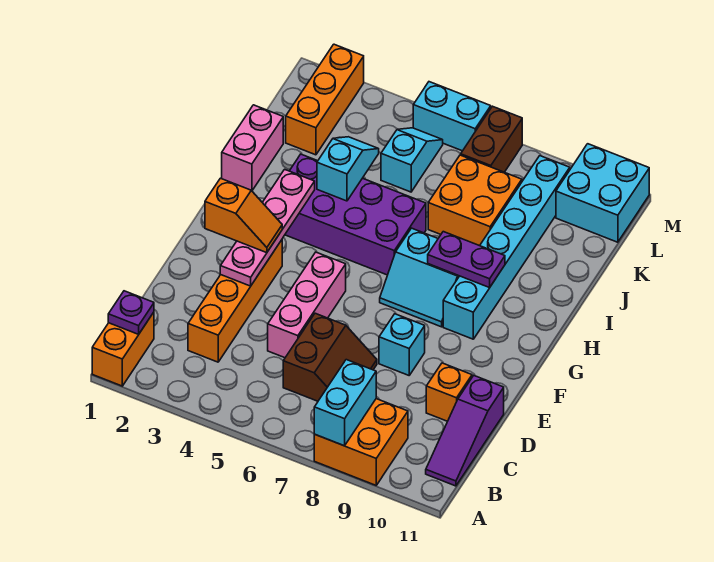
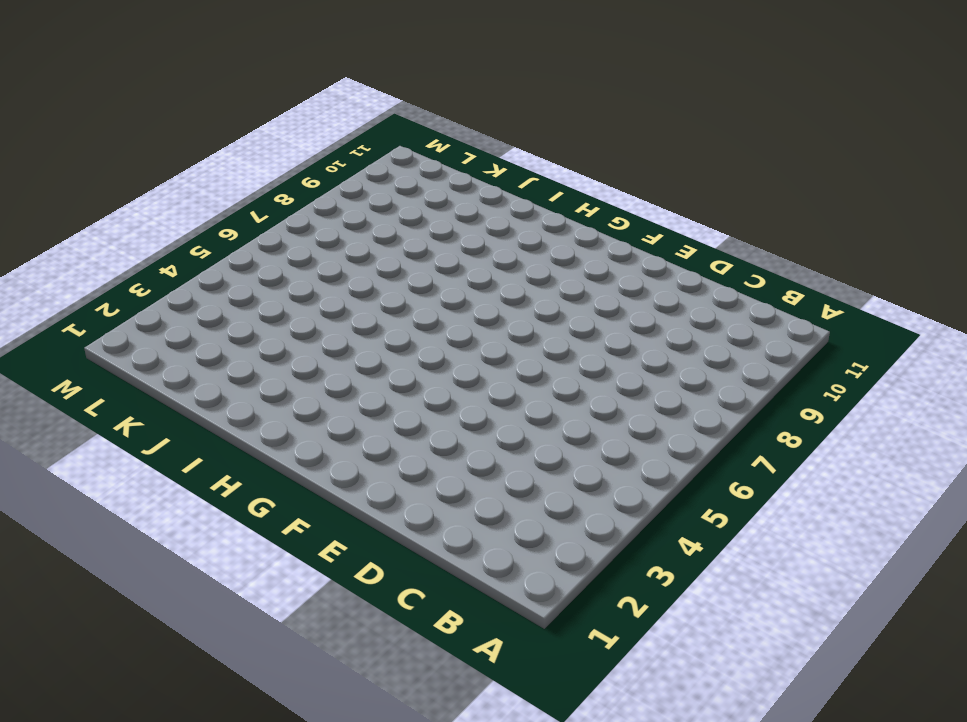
none -> orange brick A1:B1 level 1
none -> orange brick A8:B9 level 1
none -> purple slope B11:D11 level 1 top D

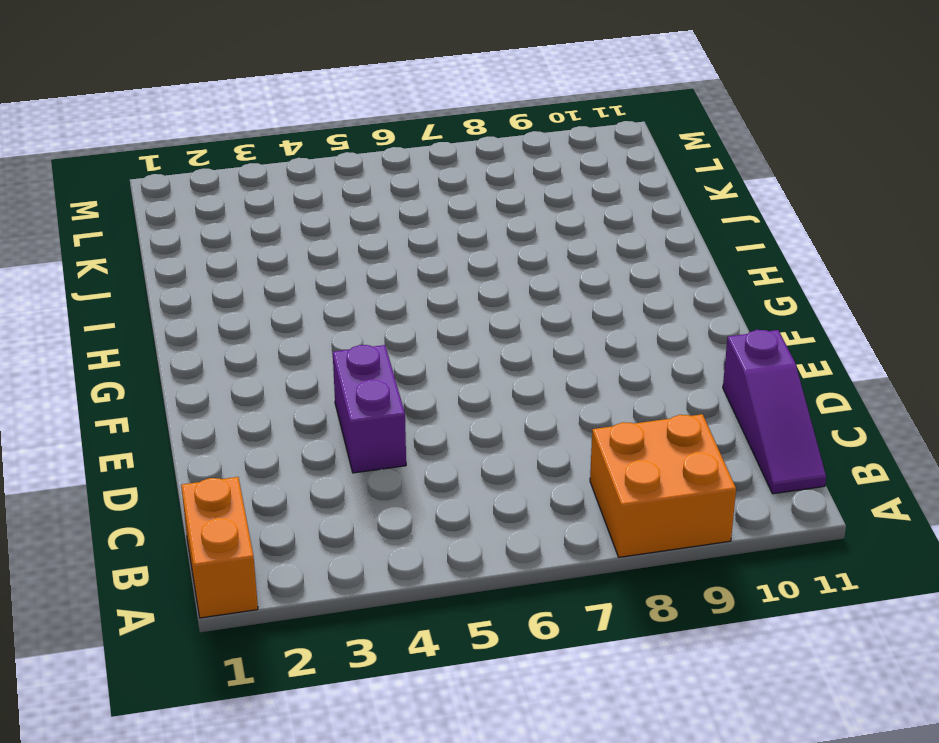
purple brick D4:E4 level 1 -> none
none -> orange brick C3:F3 level 1
none -> brown slope C6:D7 level 1 top 6
none -> pink brick D5:F5 level 1

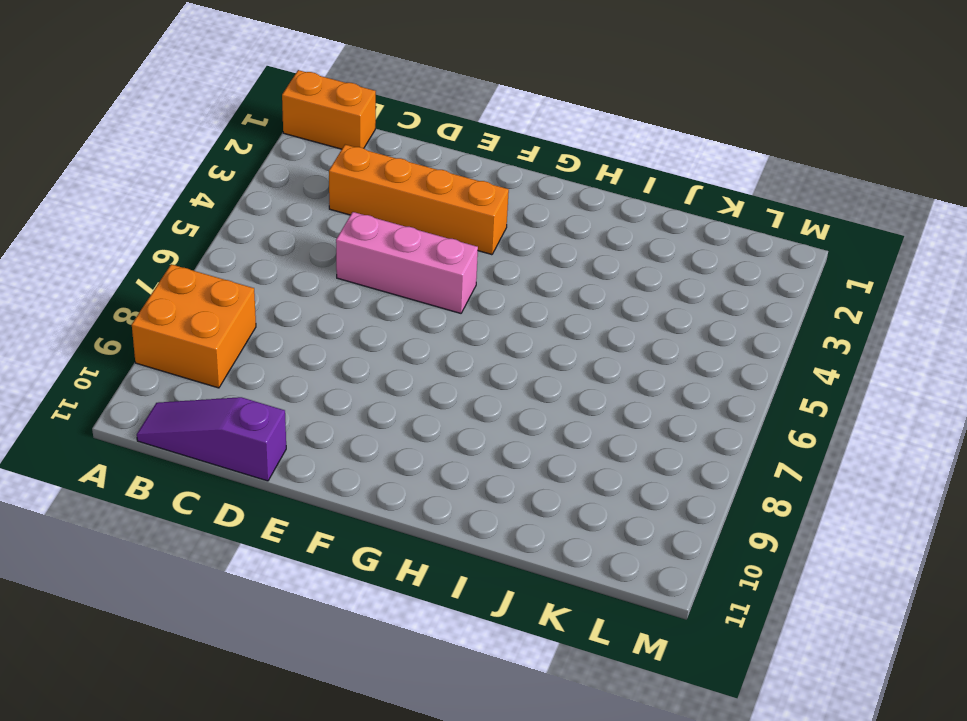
none -> brown slope C6:D7 level 1 top 6
none -> orange brick D10 level 1
none -> cyan brick E8 level 1

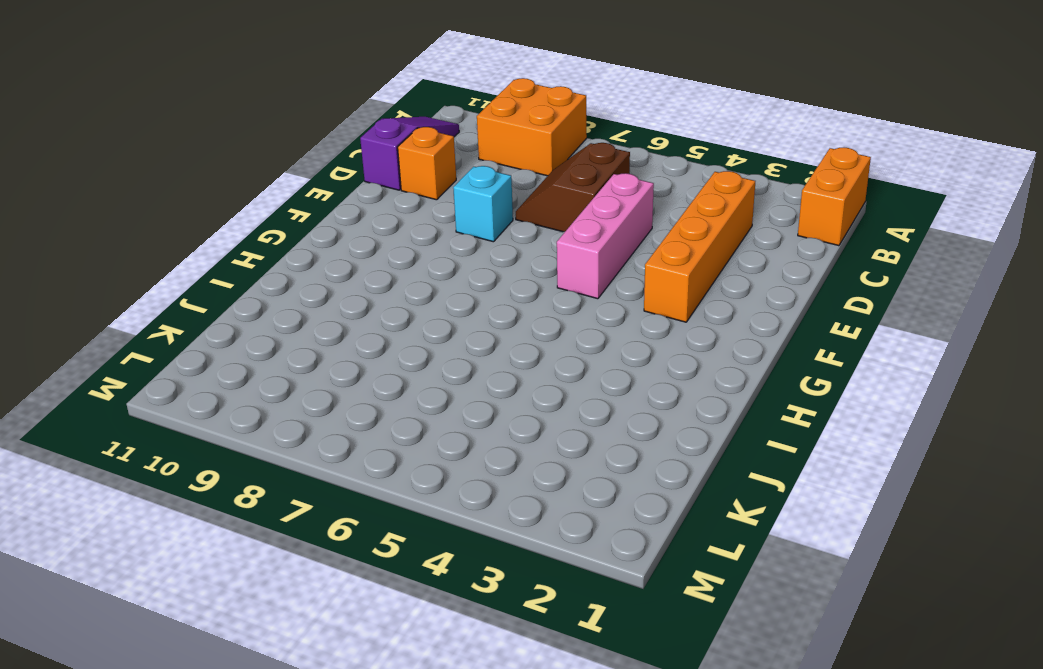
none -> cyan slope G7:H8 level 1 top H
none -> cyan brick G9:L9 level 1
none -> purple brick H3:I6 level 1

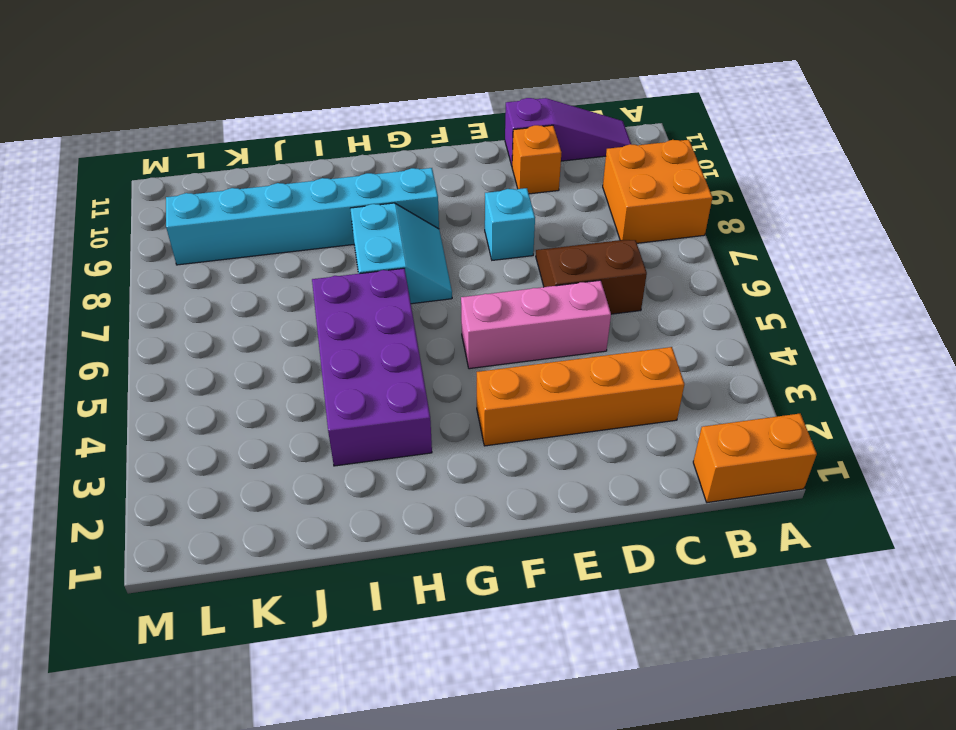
none -> pink brick I1:J1 level 1
none -> orange brick J7:K8 level 1
none -> orange brick K2:M2 level 1

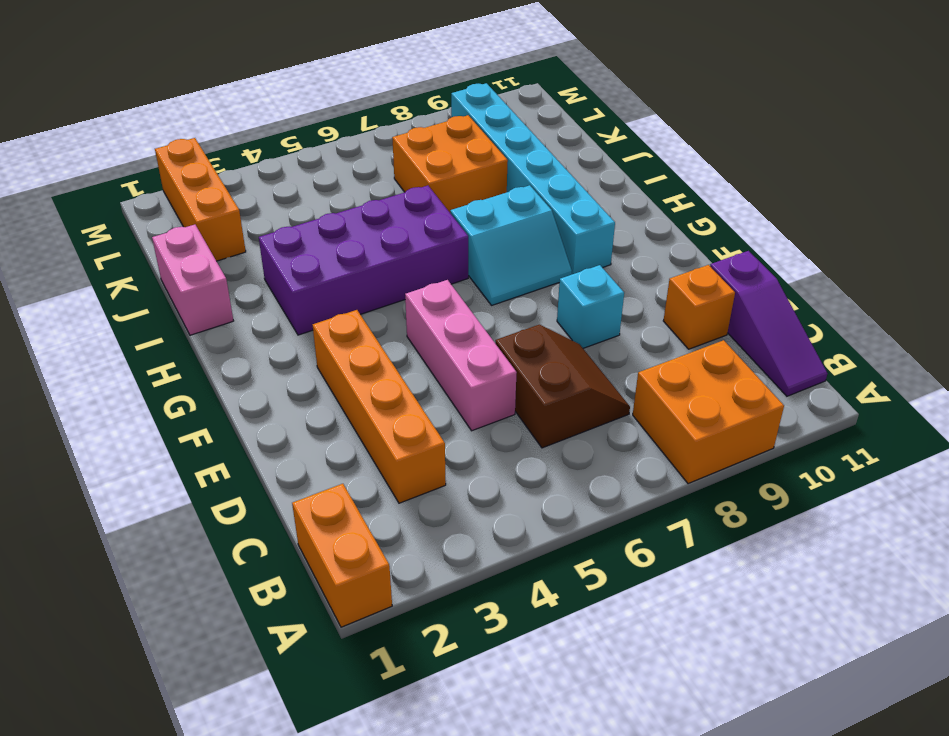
none -> cyan slope K5:L5 level 1 top K
none -> brown brick L7:M7 level 1
none -> cyan brick L10:M11 level 1

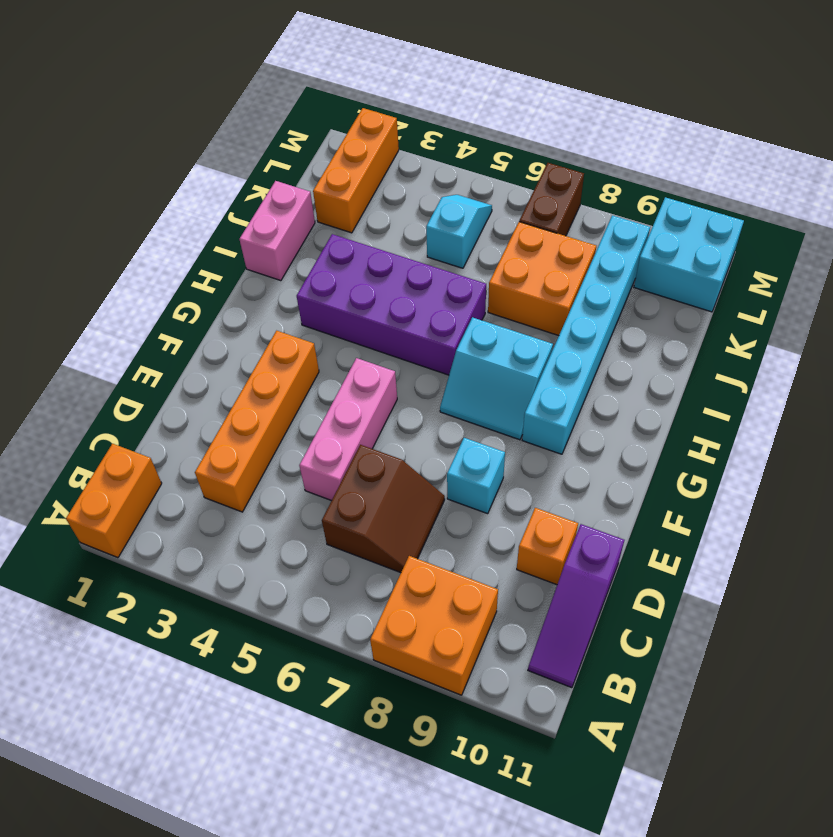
none -> cyan brick M5:M6 level 1
none -> cyan brick A8:B8 level 2
none -> purple plate B1 level 2

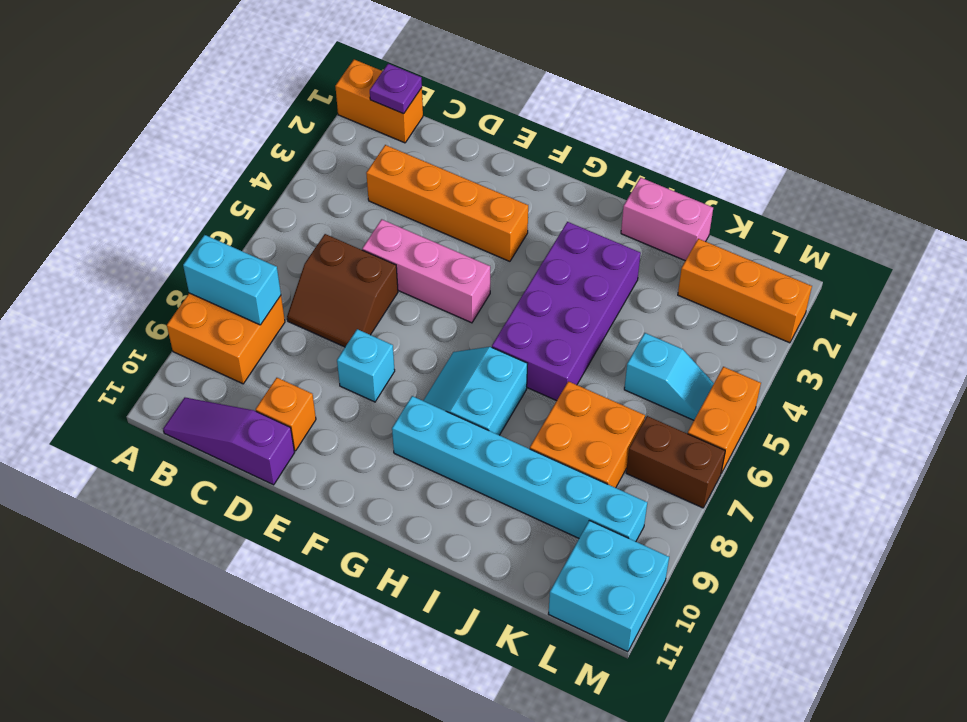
orange brick M5:M6 level 1 -> cyan brick M5:M6 level 1
none -> pink plate E3:H3 level 2
none -> purple plate H8:H9 level 2
none -> cyan slope I4:J4 level 2 top I

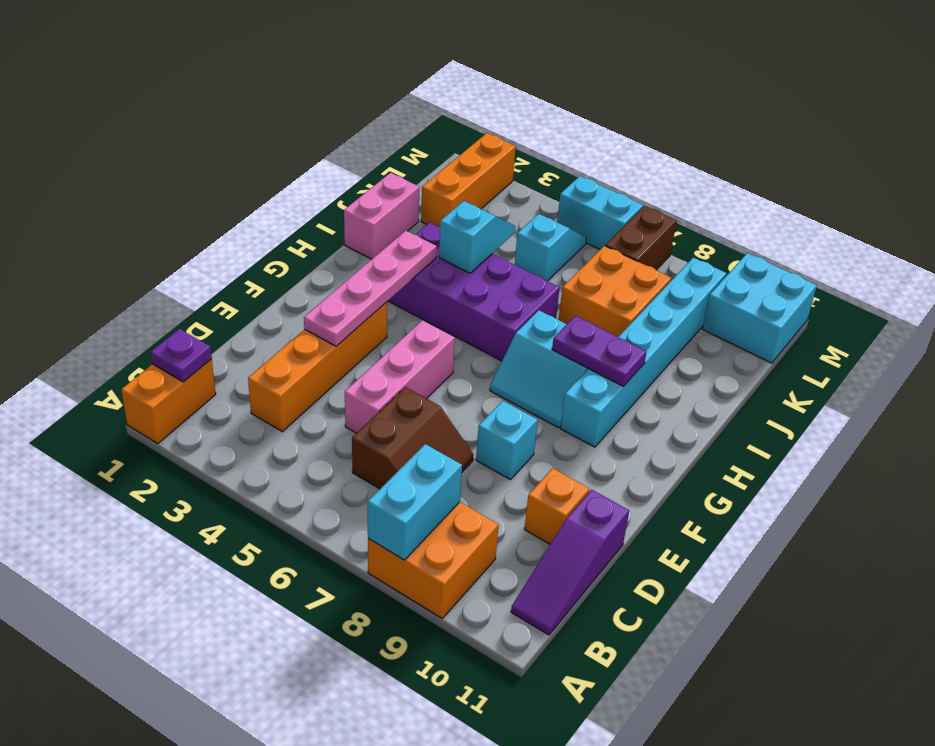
none -> orange slope F2:F3 level 3 top 2

